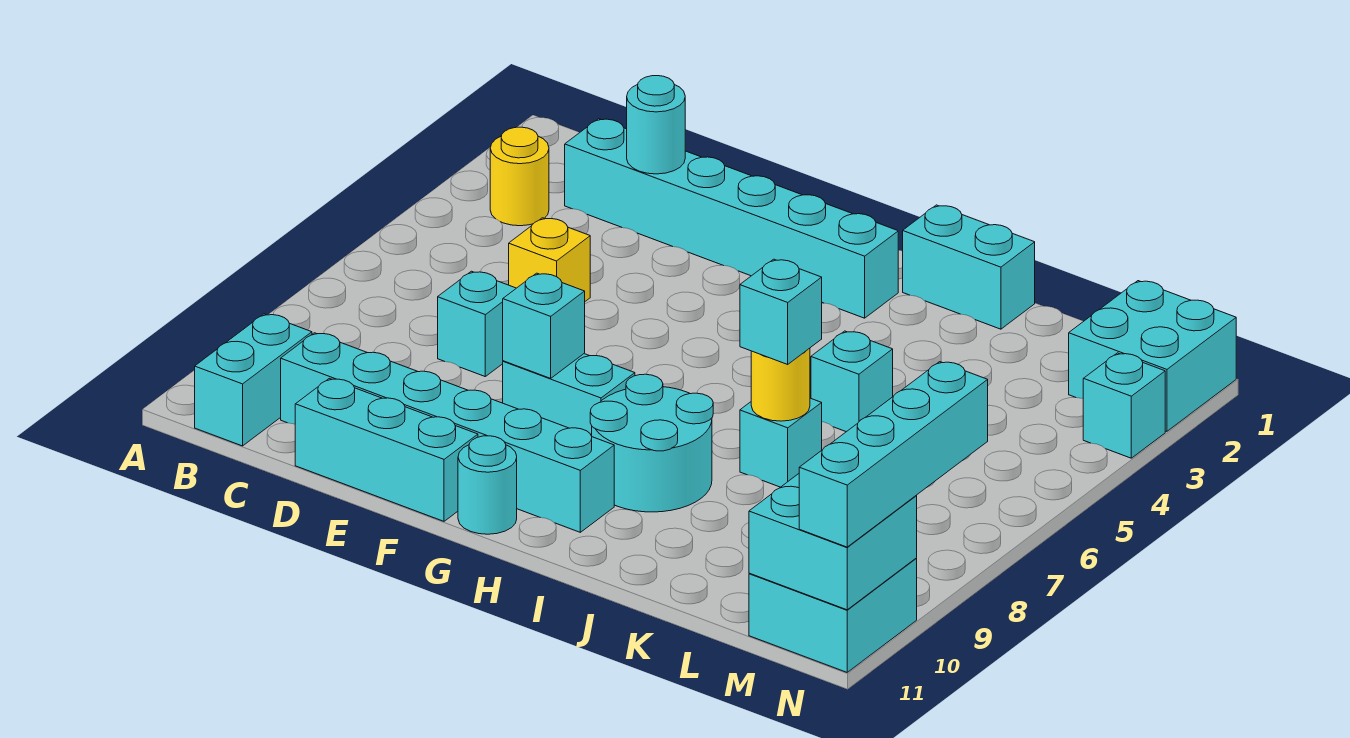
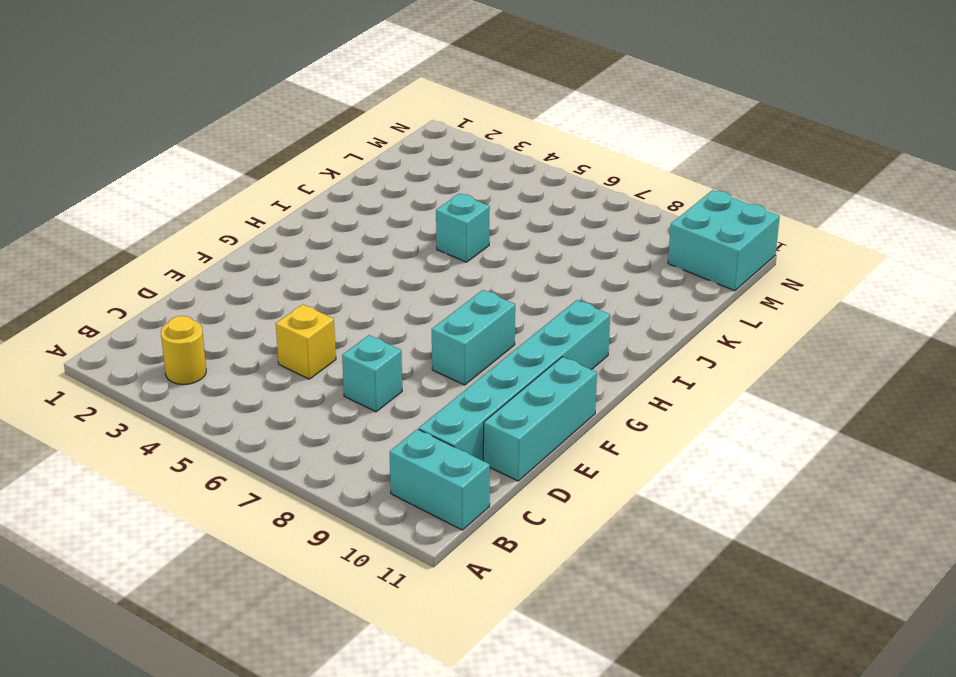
none -> cyan brick C2:H2 level 1
none -> cyan round brick G11 level 1
none -> cyan round brick H8:I9 level 1

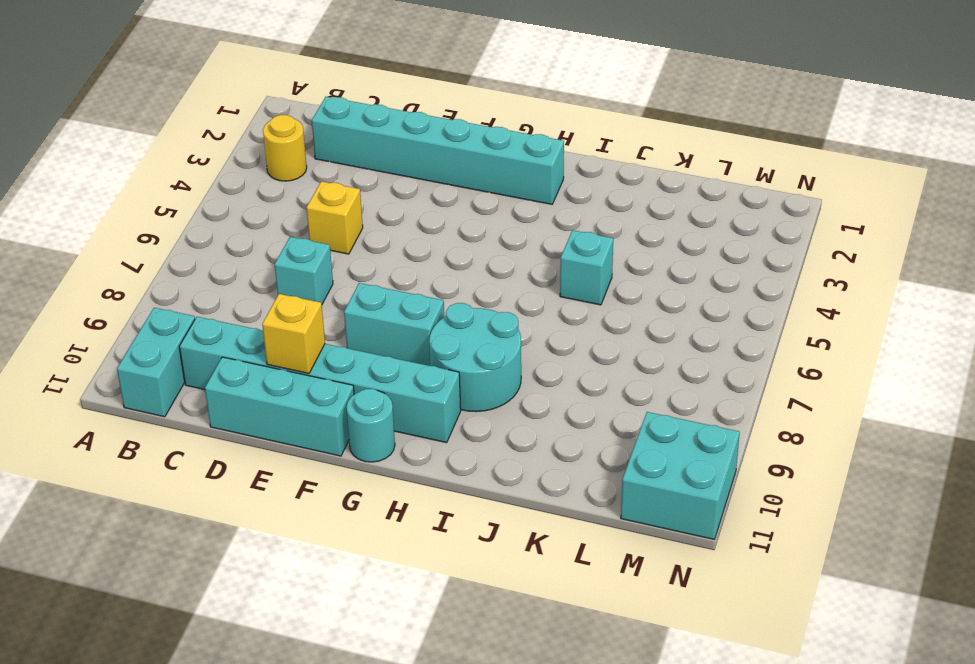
yellow brick E10 level 2 -> none
none -> cyan brick I1:J1 level 1
none -> cyan brick J7 level 1
none -> cyan brick M1:N2 level 1

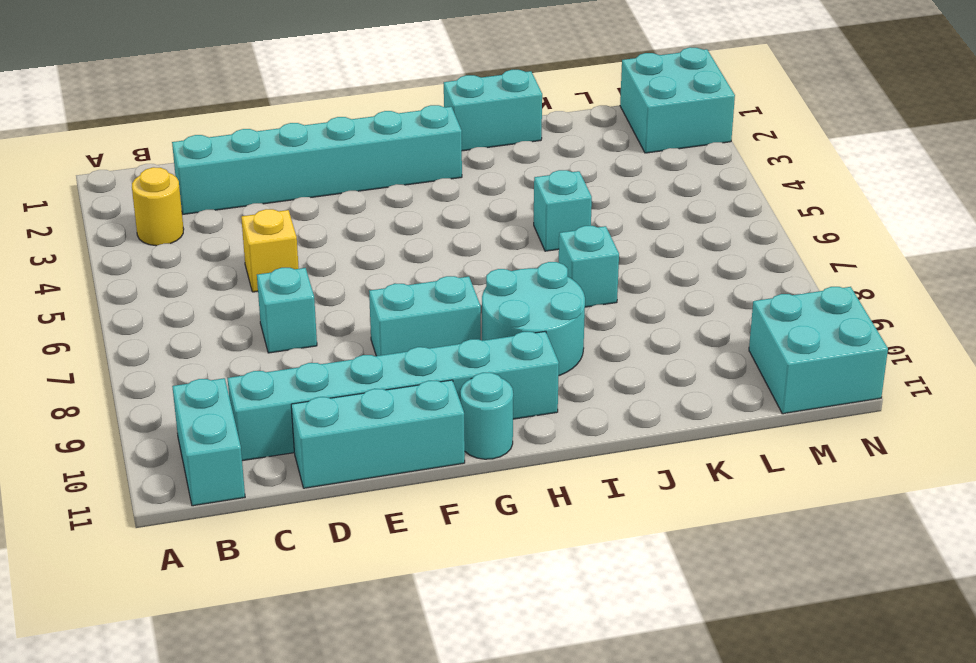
none -> cyan brick N3 level 1
none -> cyan round brick D2 level 2
none -> cyan brick F8 level 2

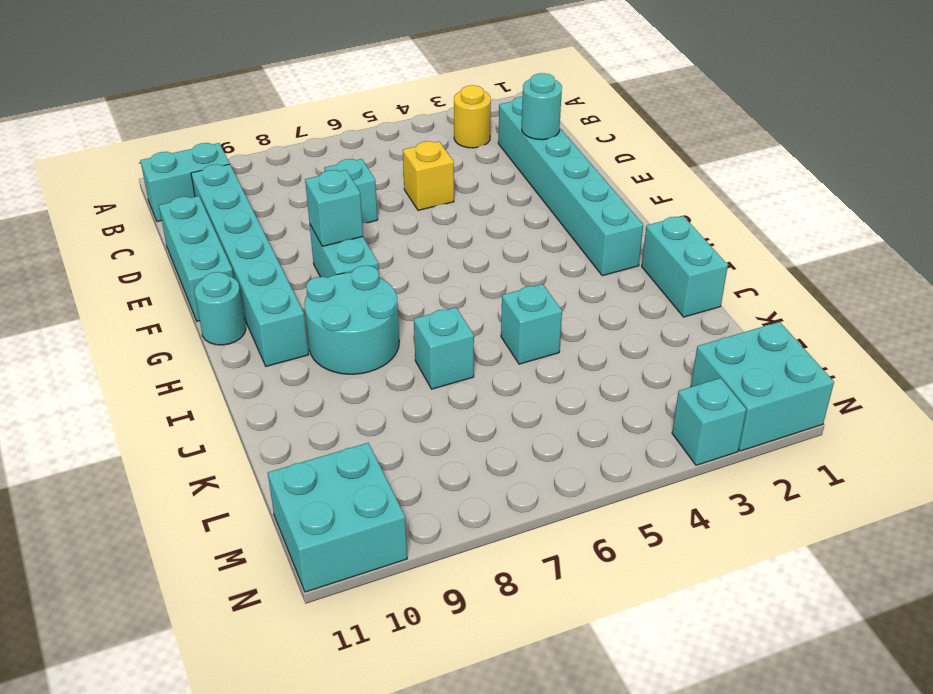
none -> yellow round brick J7 level 2
none -> cyan brick M10:N11 level 2
none -> cyan brick J7 level 3

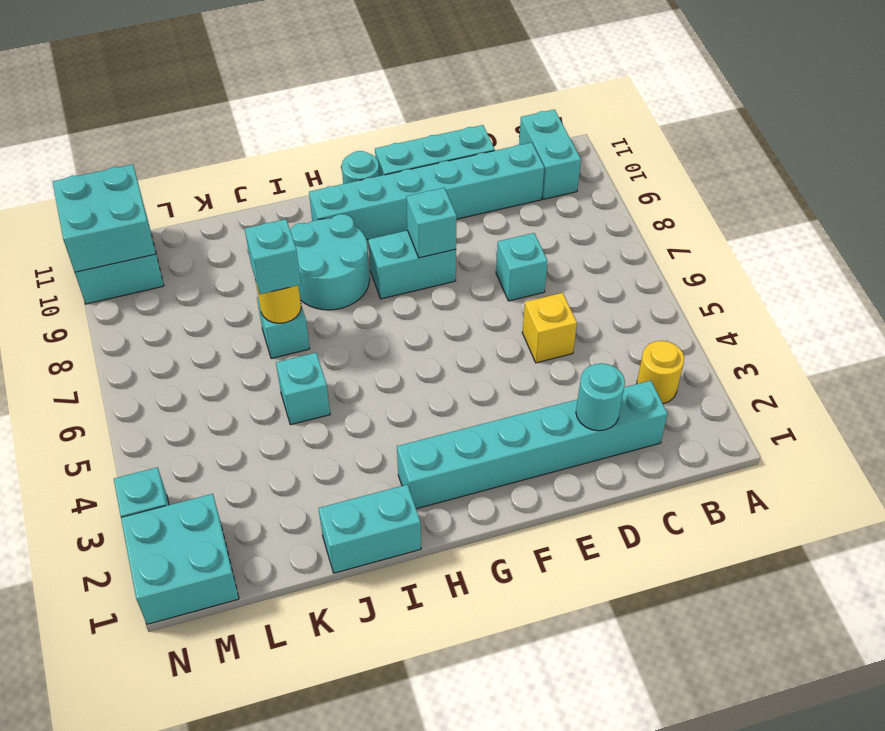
none -> cyan brick N8:N11 level 3

